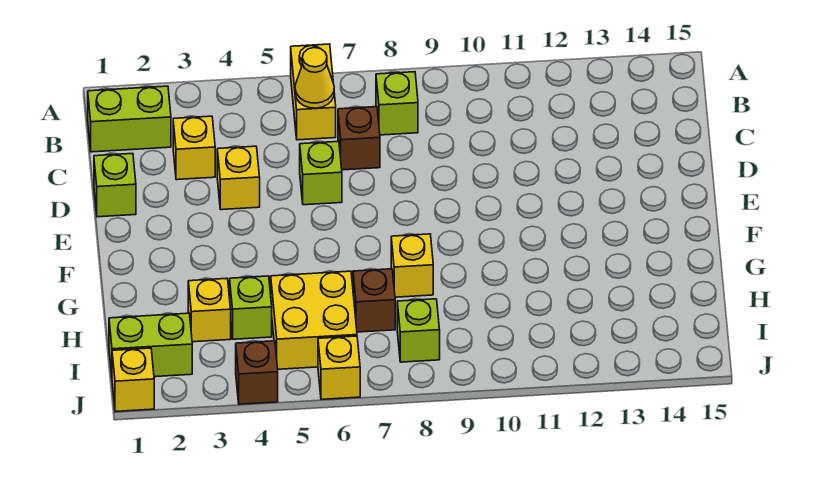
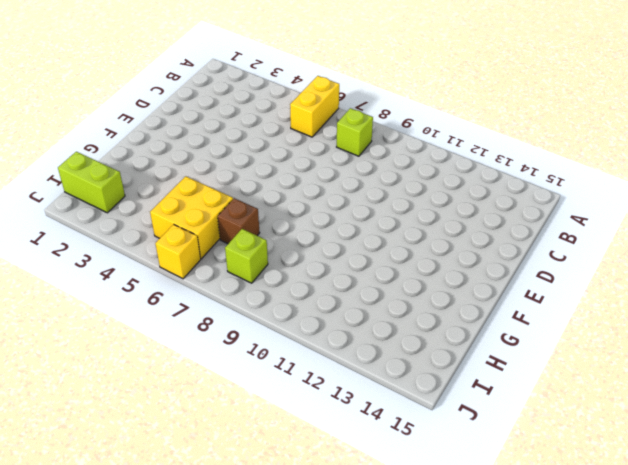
none -> lime brick B1:B2 level 1
none -> yellow brick C3 level 1
none -> brown brick C7 level 1

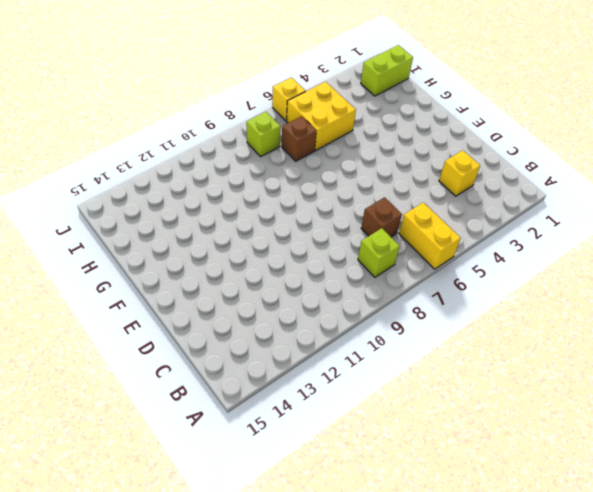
none -> lime brick B1:B2 level 1
none -> lime brick D1 level 1
none -> yellow brick D4 level 1

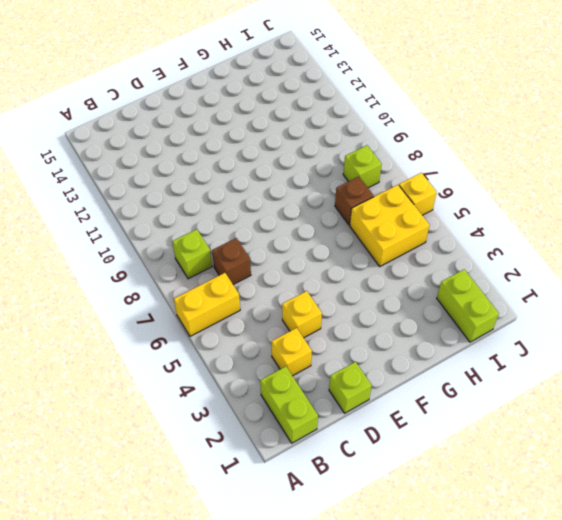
none -> lime brick D6 level 1
none -> yellow brick G8 level 1
none -> yellow brick H3 level 1

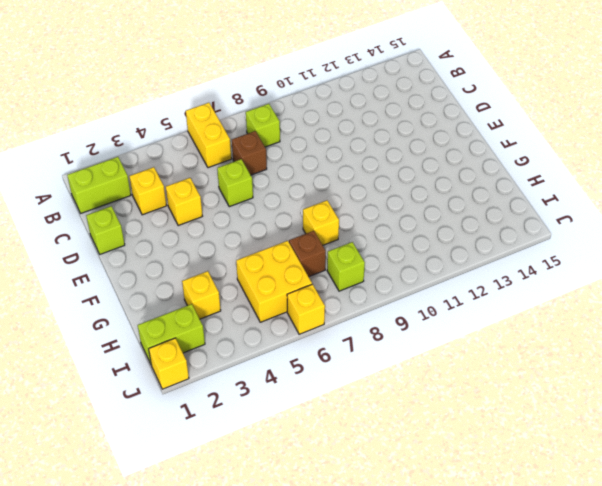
none -> lime brick H4 level 1
none -> brown brick J4 level 1
none -> yellow cone B6 level 2

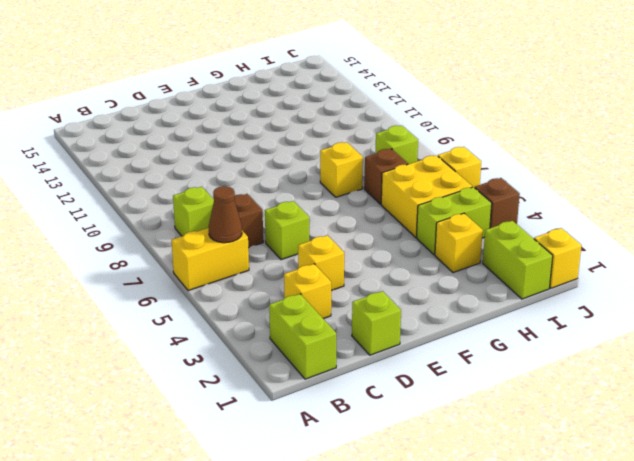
brown cone B6 level 2 -> yellow cone B6 level 2
lime brick H4:I4 level 1 -> lime brick H4 level 1

